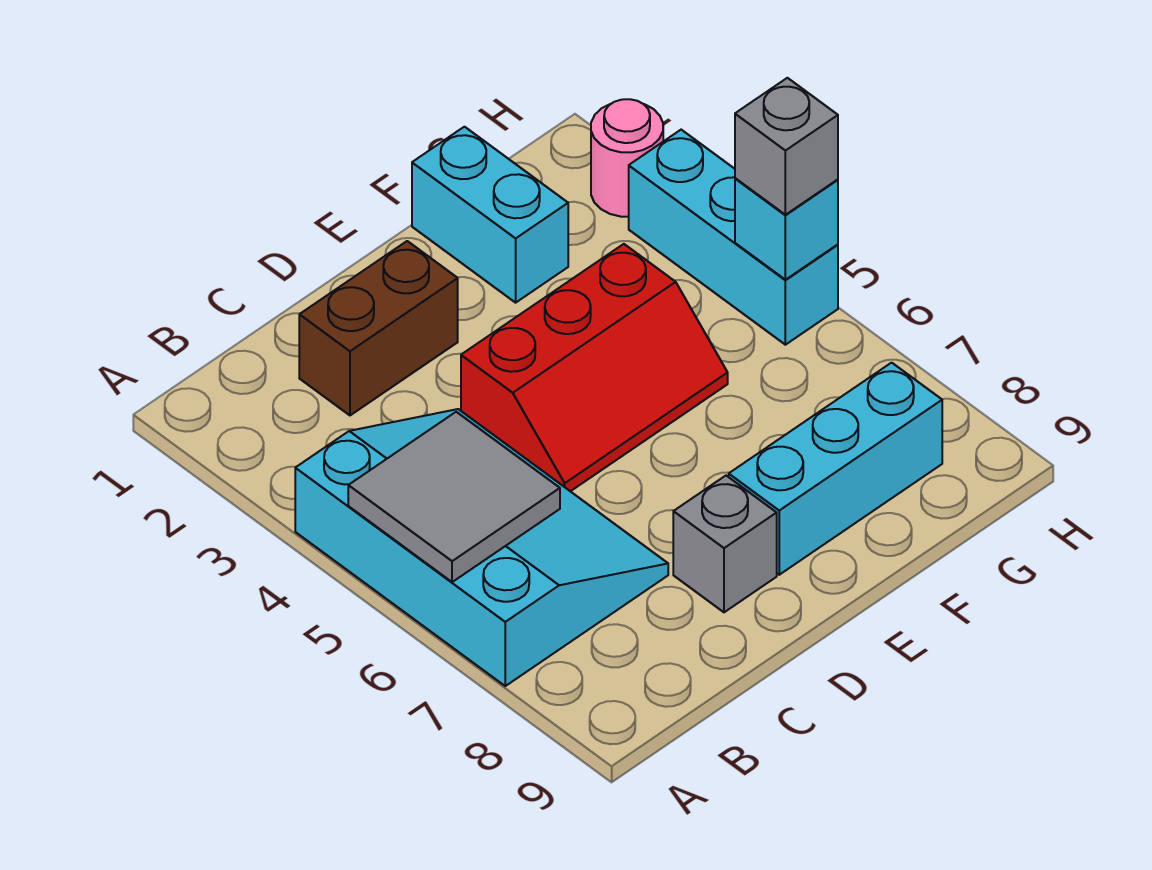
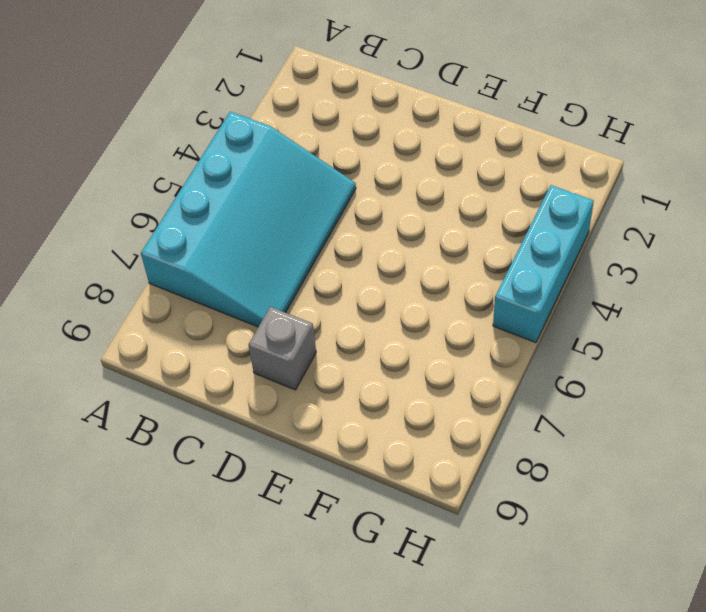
none -> brown brick C2:D2 level 1
none -> red slope D4:F5 level 1 top 4

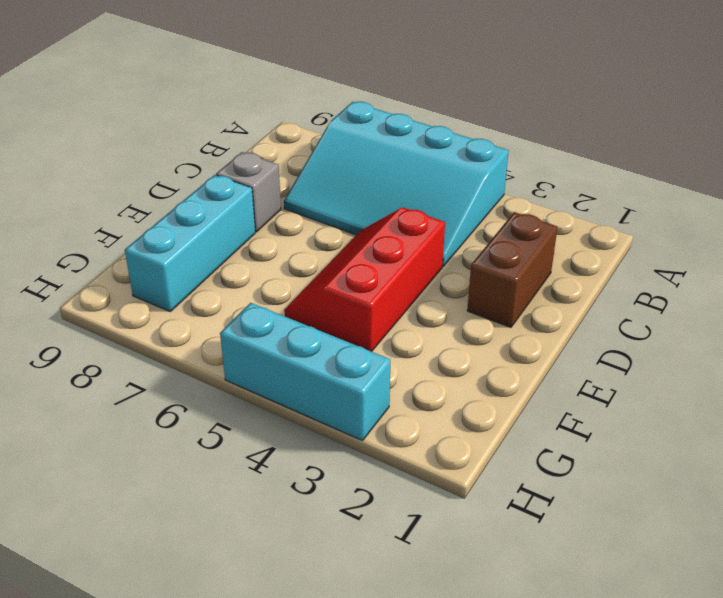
none -> cyan brick F1:F2 level 1
none -> pink round brick H2 level 1

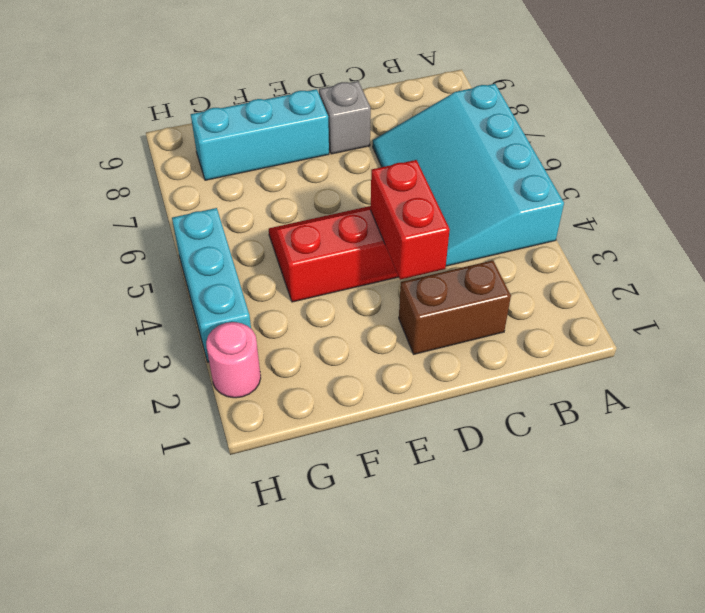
red brick D3:D4 level 2 -> none
none -> cyan brick F1:F2 level 1
none -> grey tile A5:B6 level 2

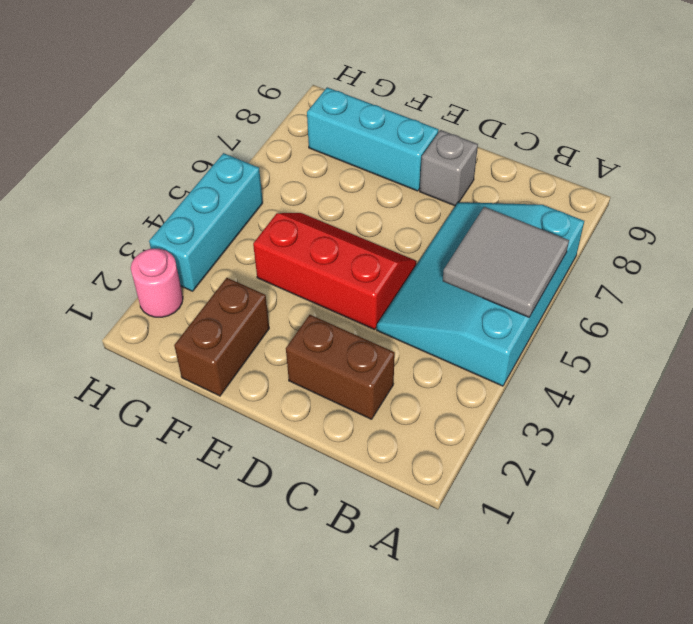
brown brick F1:F2 level 1 -> cyan brick F1:F2 level 1
none -> cyan brick H5 level 2
none -> grey brick H5 level 3

